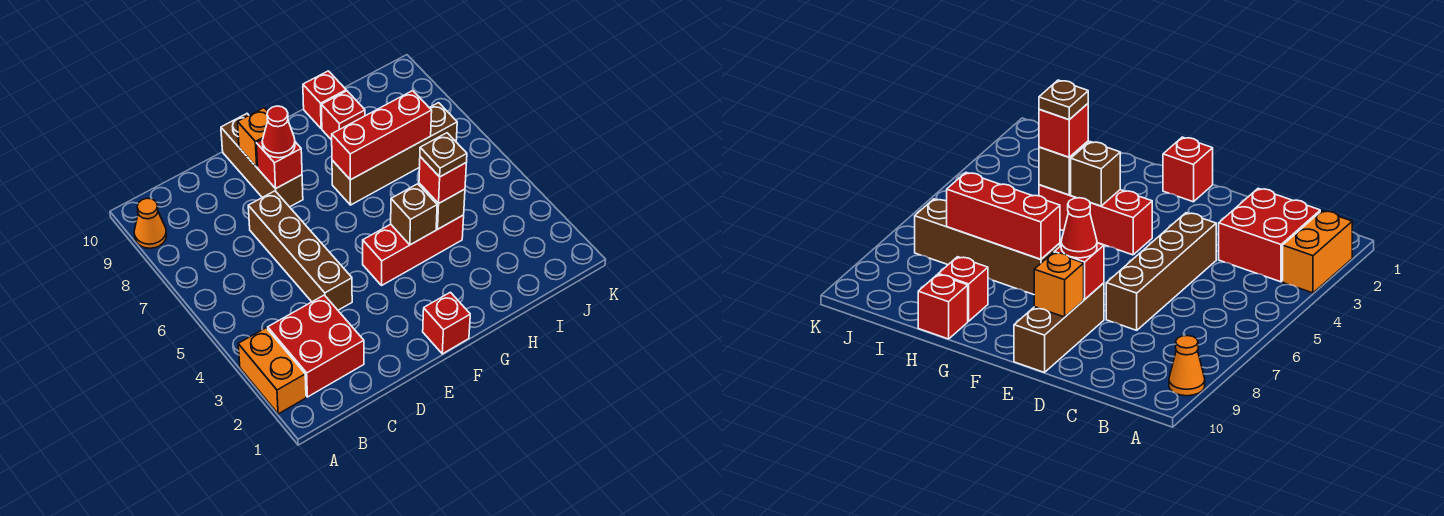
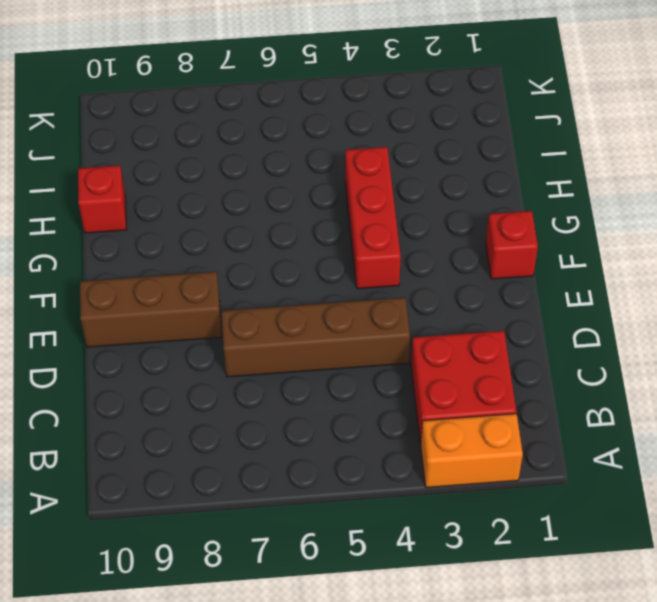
none -> orange cone A9 level 1
none -> brown brick G7:J7 level 1
none -> red brick H9 level 1

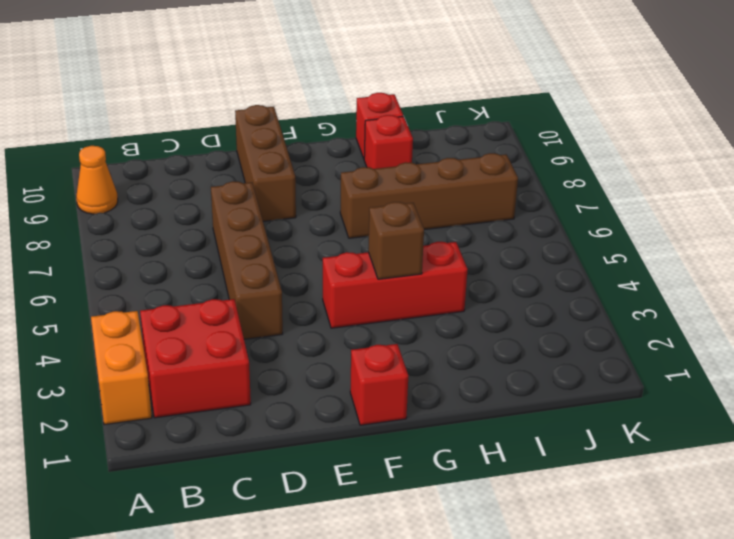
none -> red brick E8 level 2
none -> orange brick E9 level 2
none -> red brick G7:I7 level 2

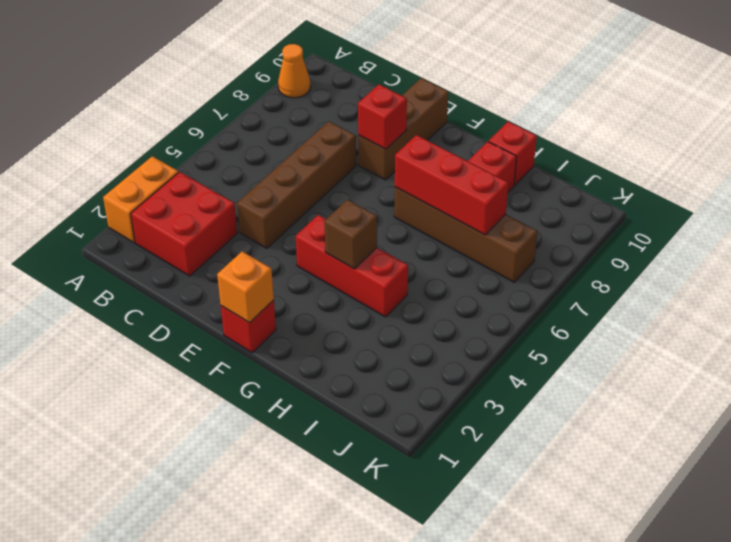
orange brick F1 level 2 -> orange brick E9 level 2
none -> brown brick H4 level 2
none -> red cone E8 level 3
none -> red brick H4 level 3

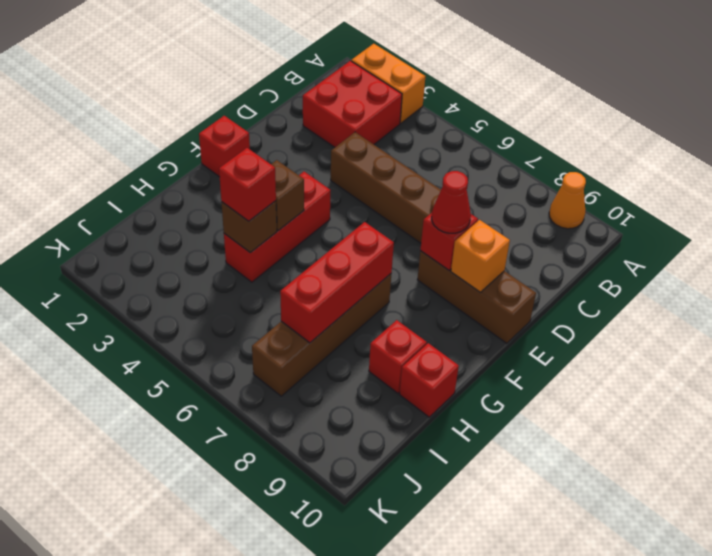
none -> brown plate H4 level 4

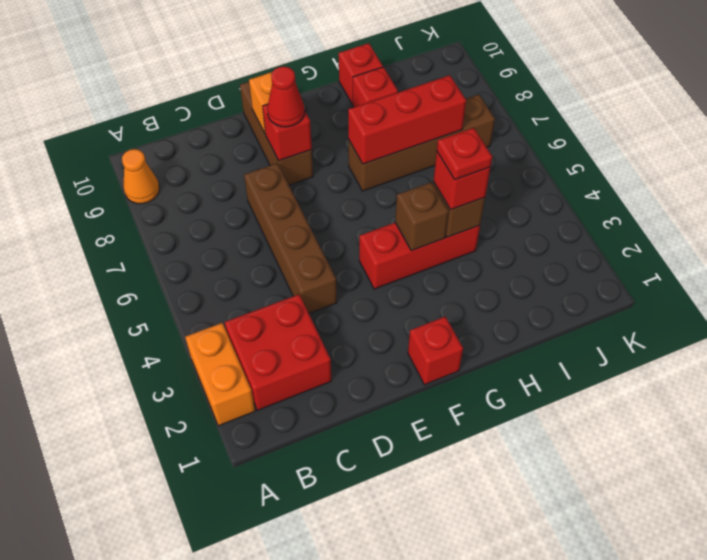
red plate H4 level 4 -> brown plate H4 level 4

